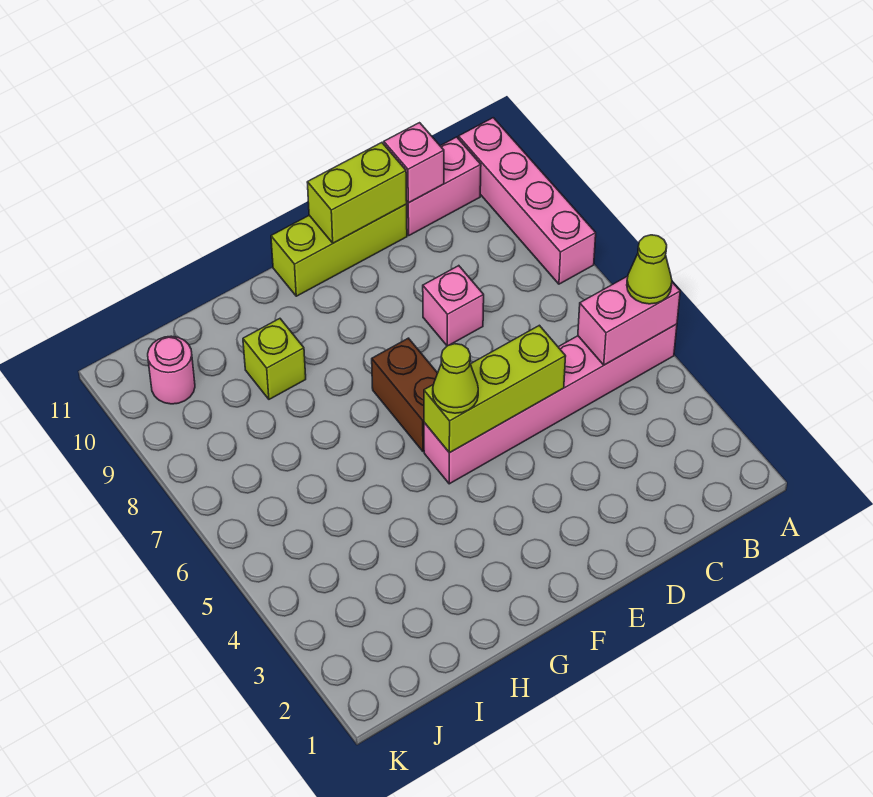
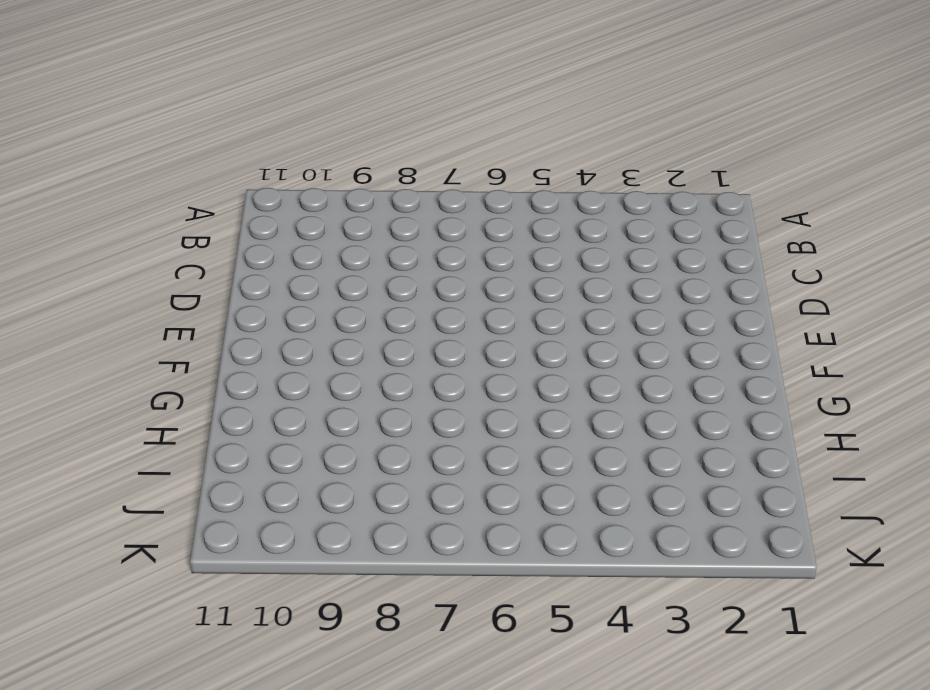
none -> pink brick A5:F5 level 1
none -> pink brick A8:A11 level 1
none -> pink brick B11:C11 level 1

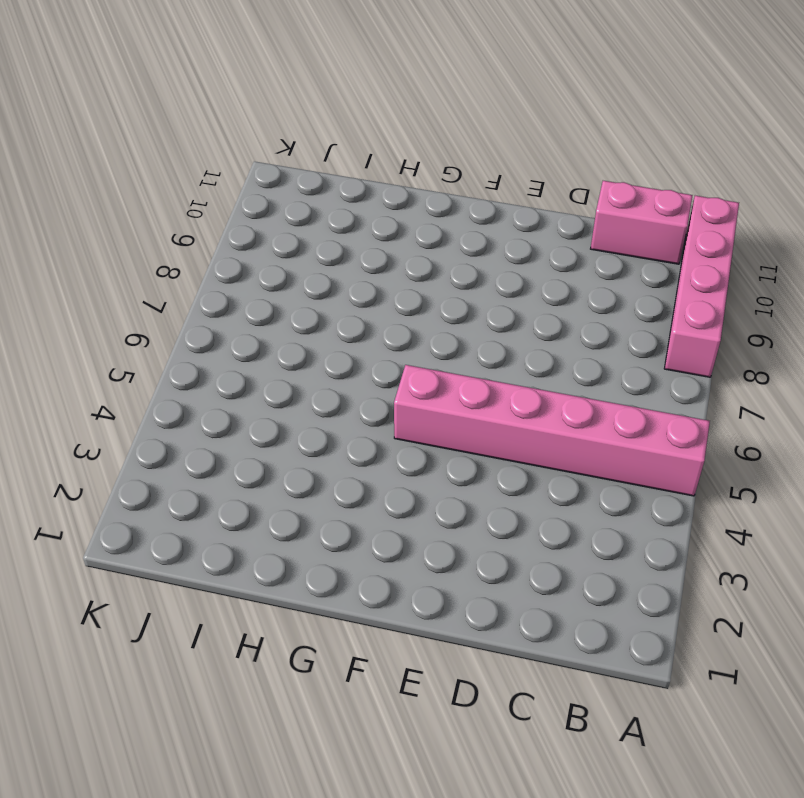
none -> pink brick D8 level 1
none -> lime brick D11:F11 level 1
none -> brown brick F6:F7 level 1

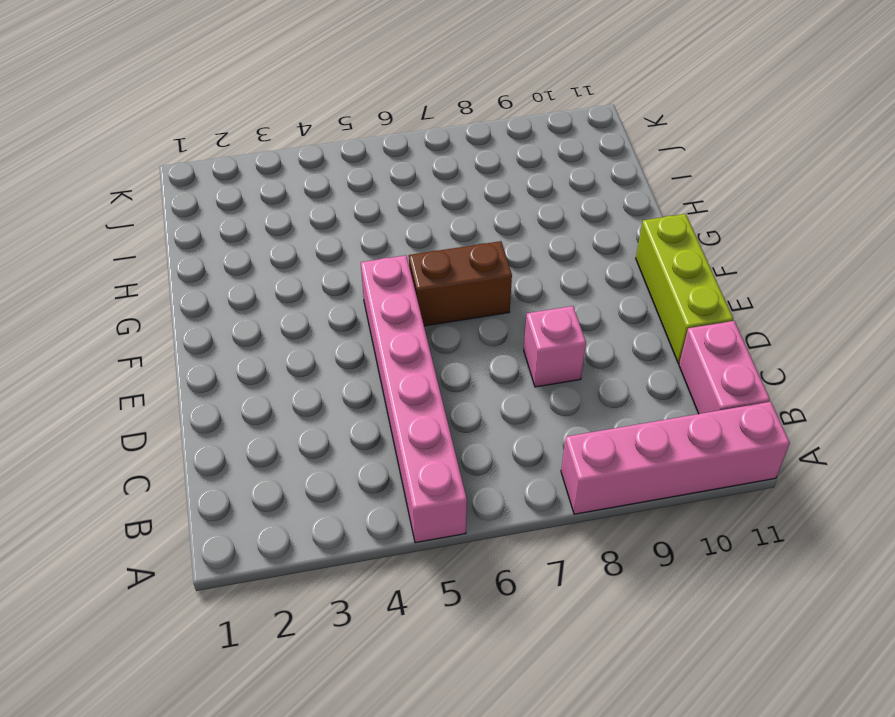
none -> lime brick H9 level 1
none -> pink round brick J10 level 1
none -> pink brick A5:B5 level 2

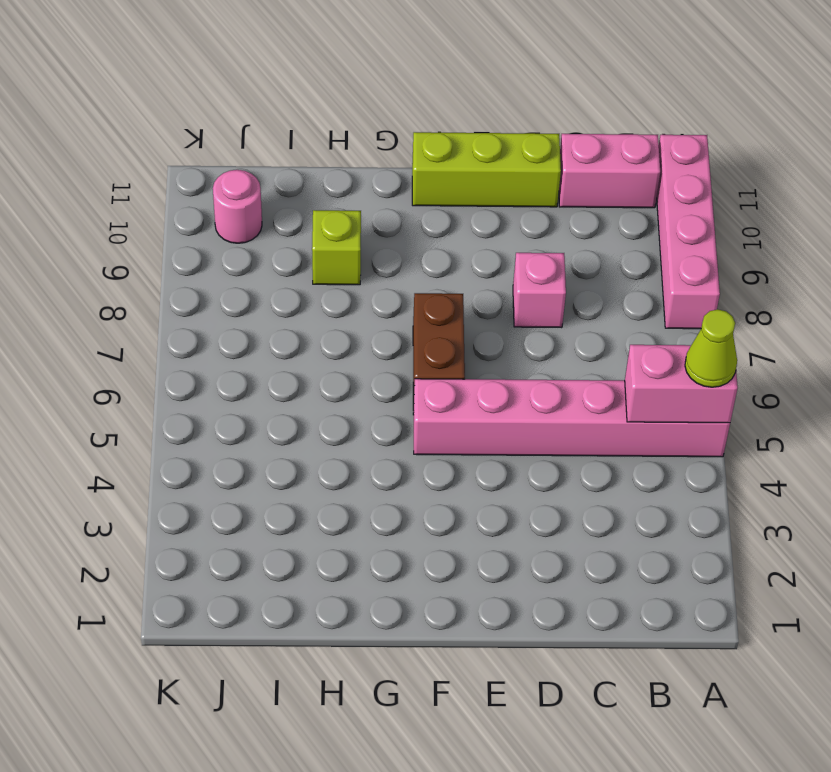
none -> pink brick C11 level 2
none -> lime brick D5:F5 level 2
none -> lime brick D11:E11 level 2

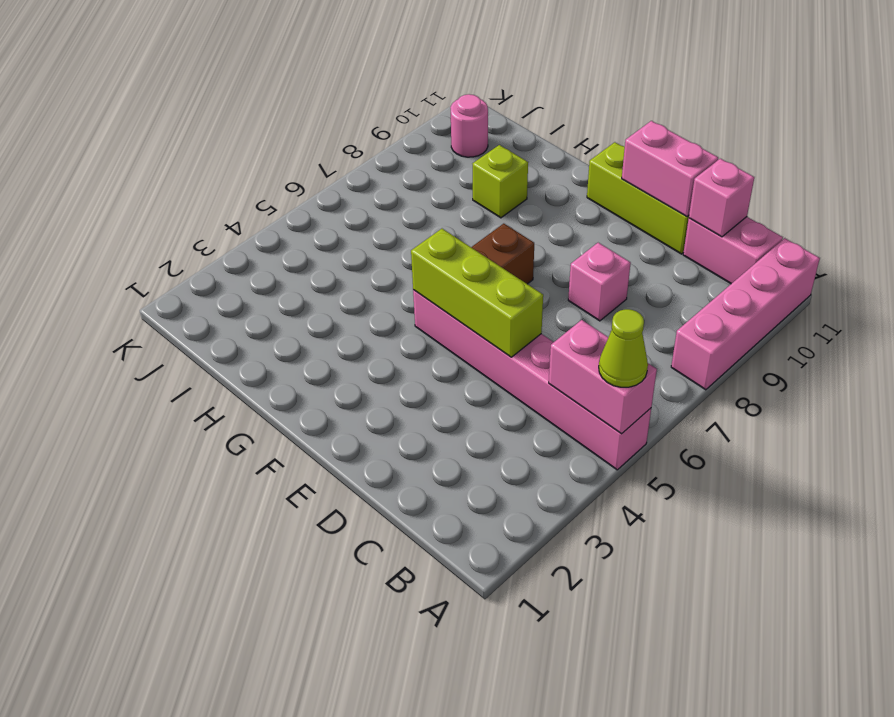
pink brick D11:E11 level 2 -> lime brick D11:E11 level 2
none -> lime cone F5 level 3

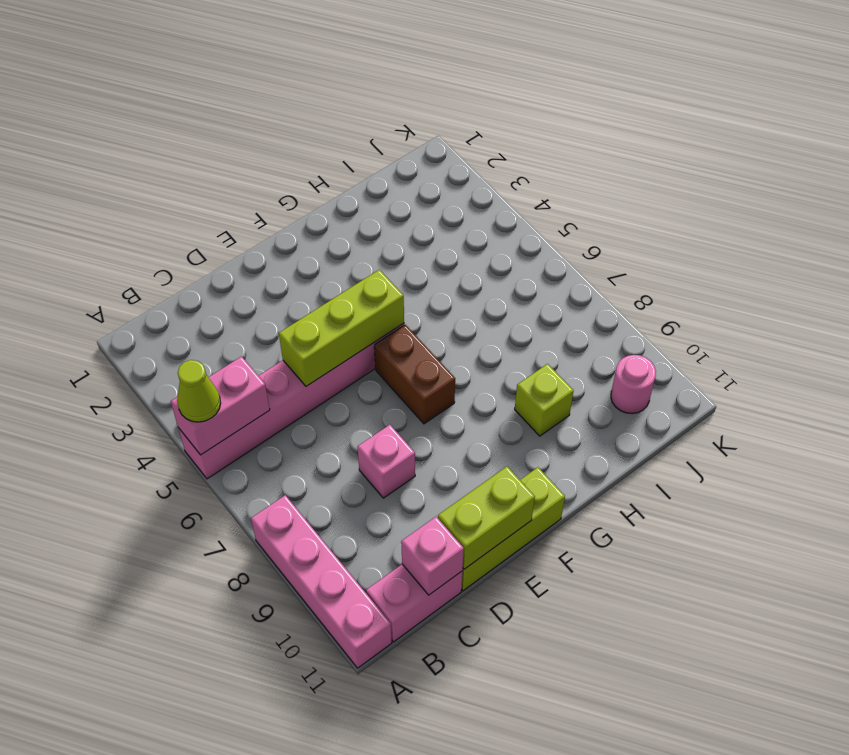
none -> lime cone F5 level 3

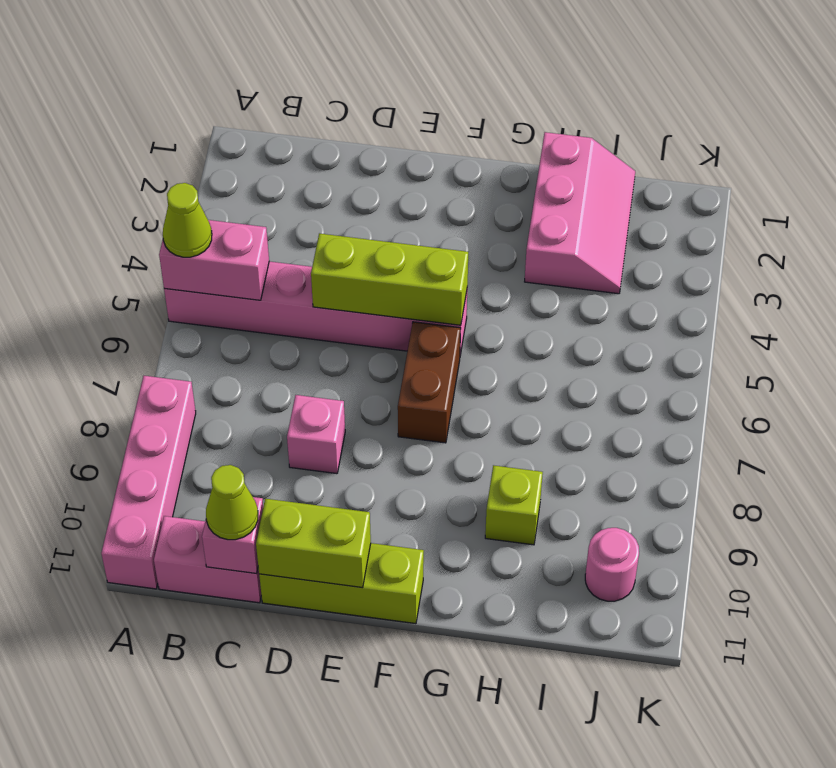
lime cone C11 level 3 -> lime cone F5 level 3
pink slope H1:I3 level 1 top H -> none

